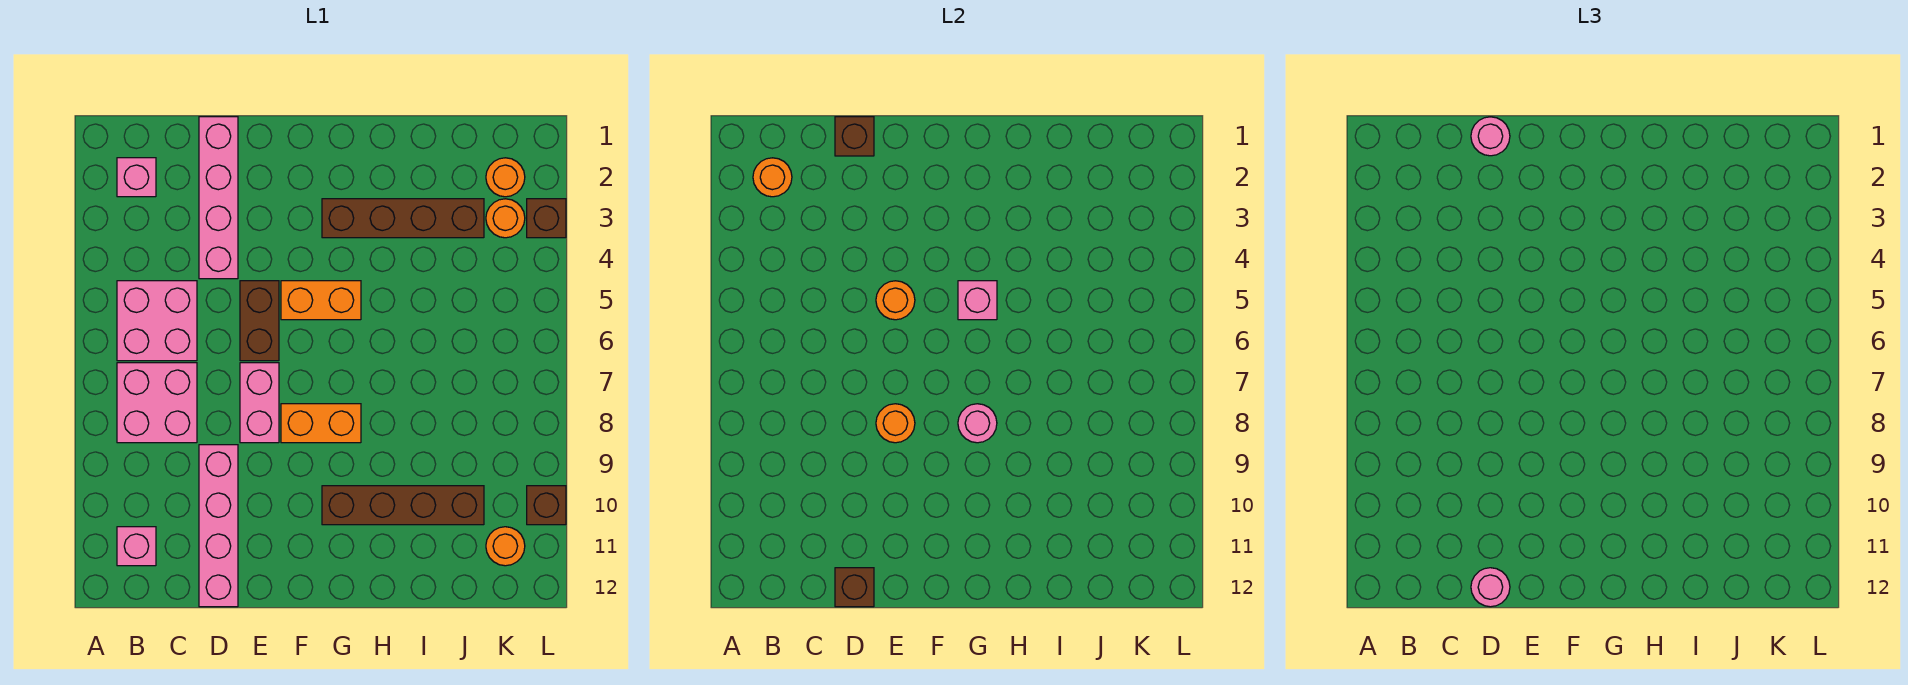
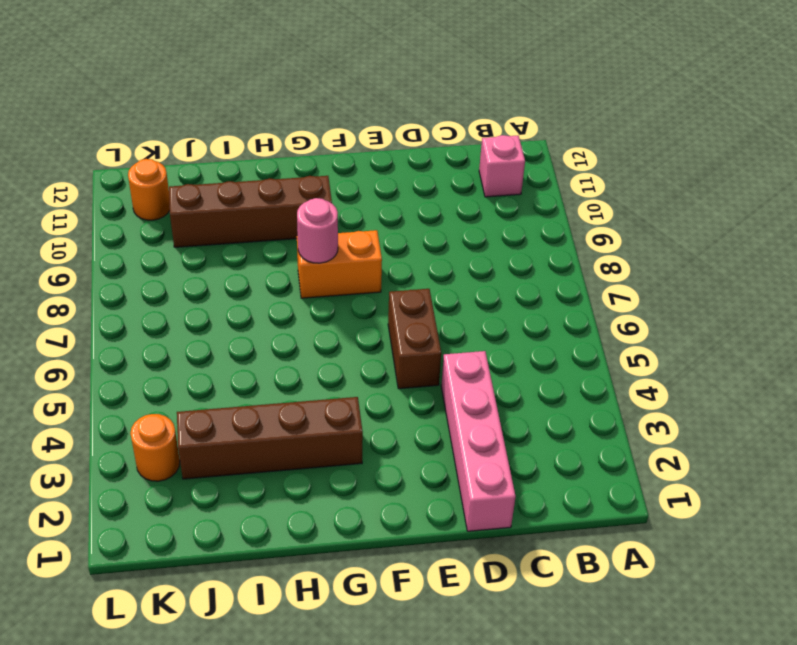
none -> pink brick B2 level 1
none -> pink brick B5:C6 level 1
none -> pink brick B7:C8 level 1

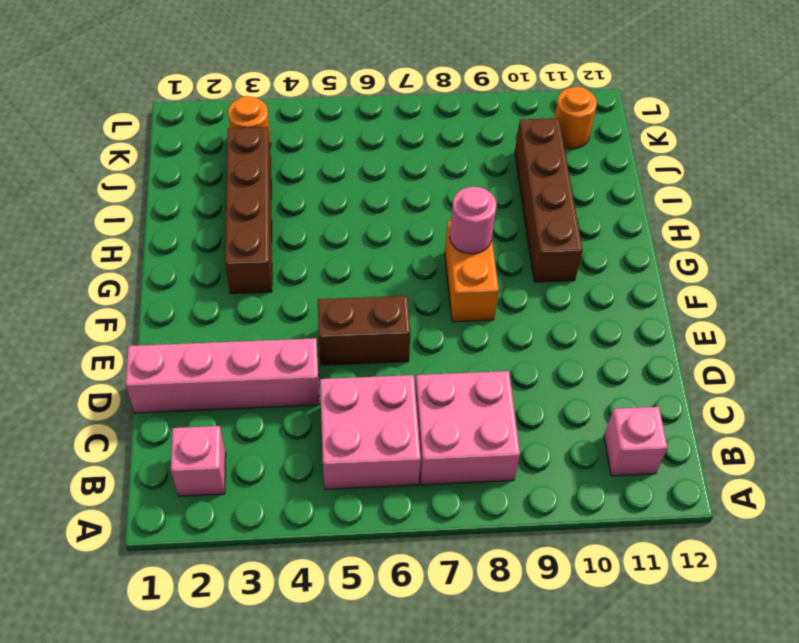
none -> pink brick D9:D12 level 1
none -> pink brick E7:E8 level 1
none -> orange brick F5:G5 level 1

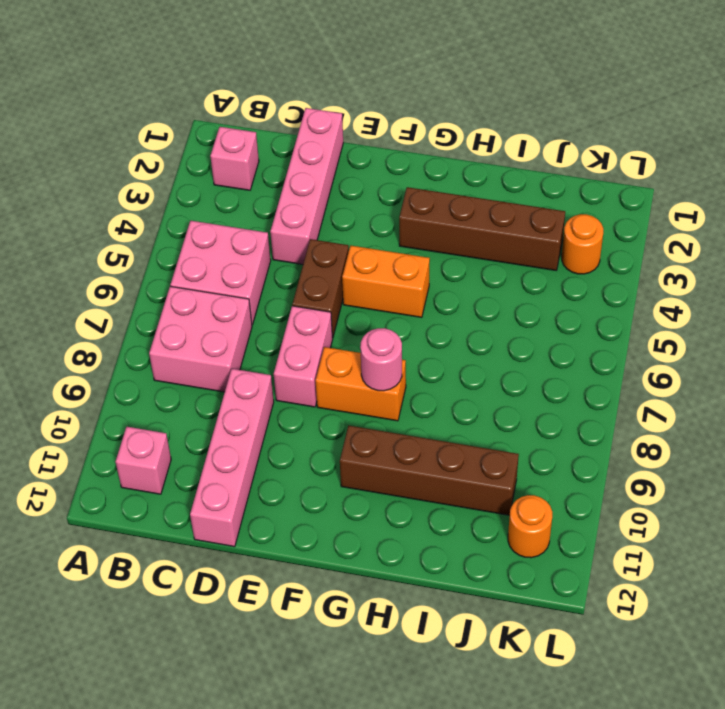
none -> orange round brick K2 level 1
none -> brown brick L3 level 1
none -> brown brick L10 level 1

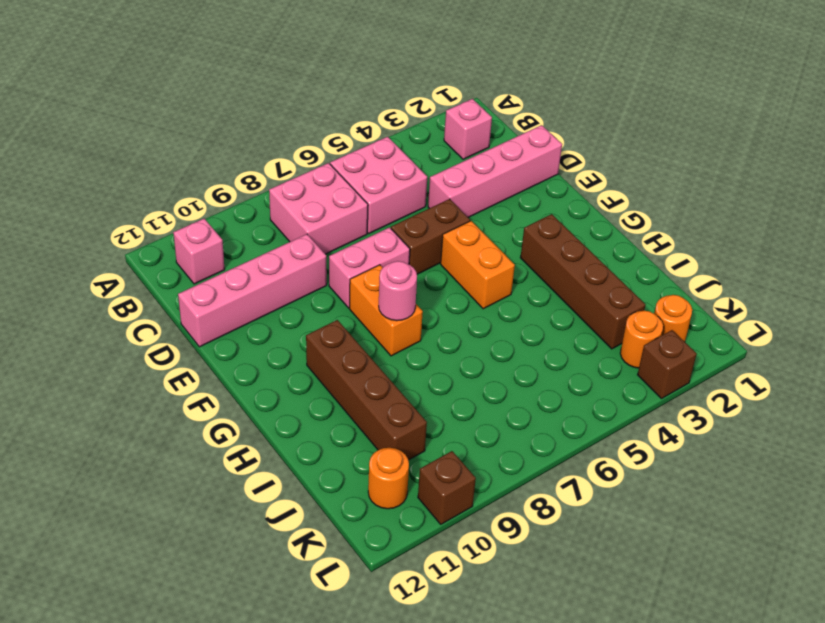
none -> orange round brick B2 level 2
none -> brown brick D1 level 2
none -> brown brick D12 level 2

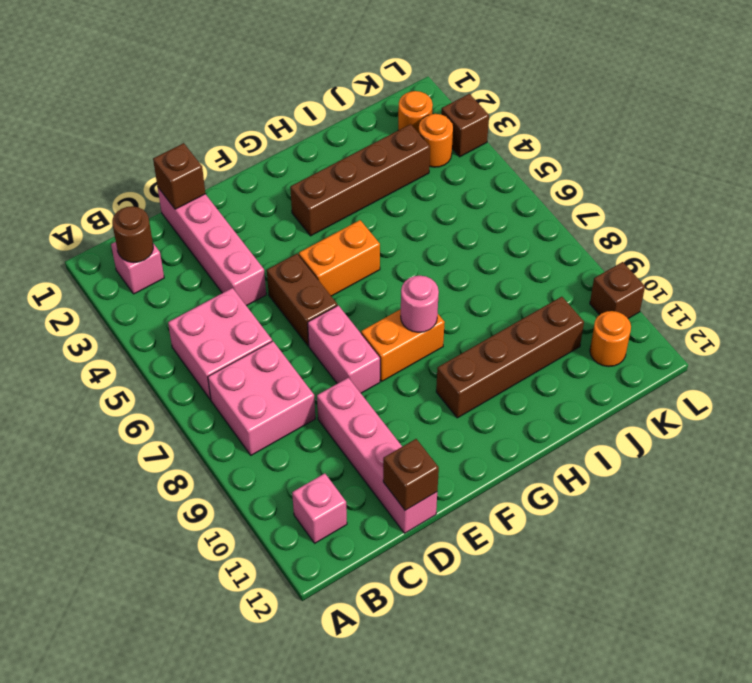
brown round brick B2 level 2 -> orange round brick B2 level 2
none -> orange round brick E5 level 2
none -> orange round brick E8 level 2
none -> pink brick G5 level 2

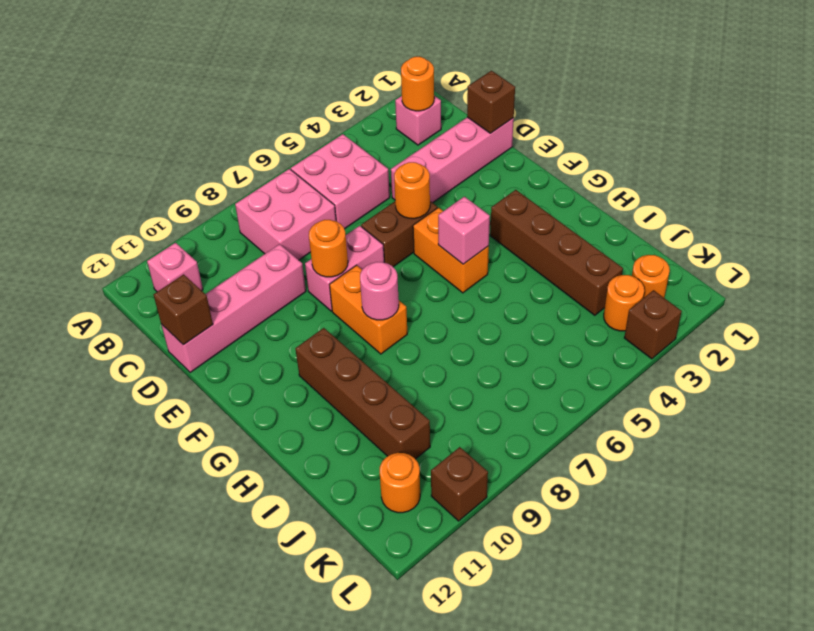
none -> pink round brick D1 level 3
none -> pink round brick D12 level 3

